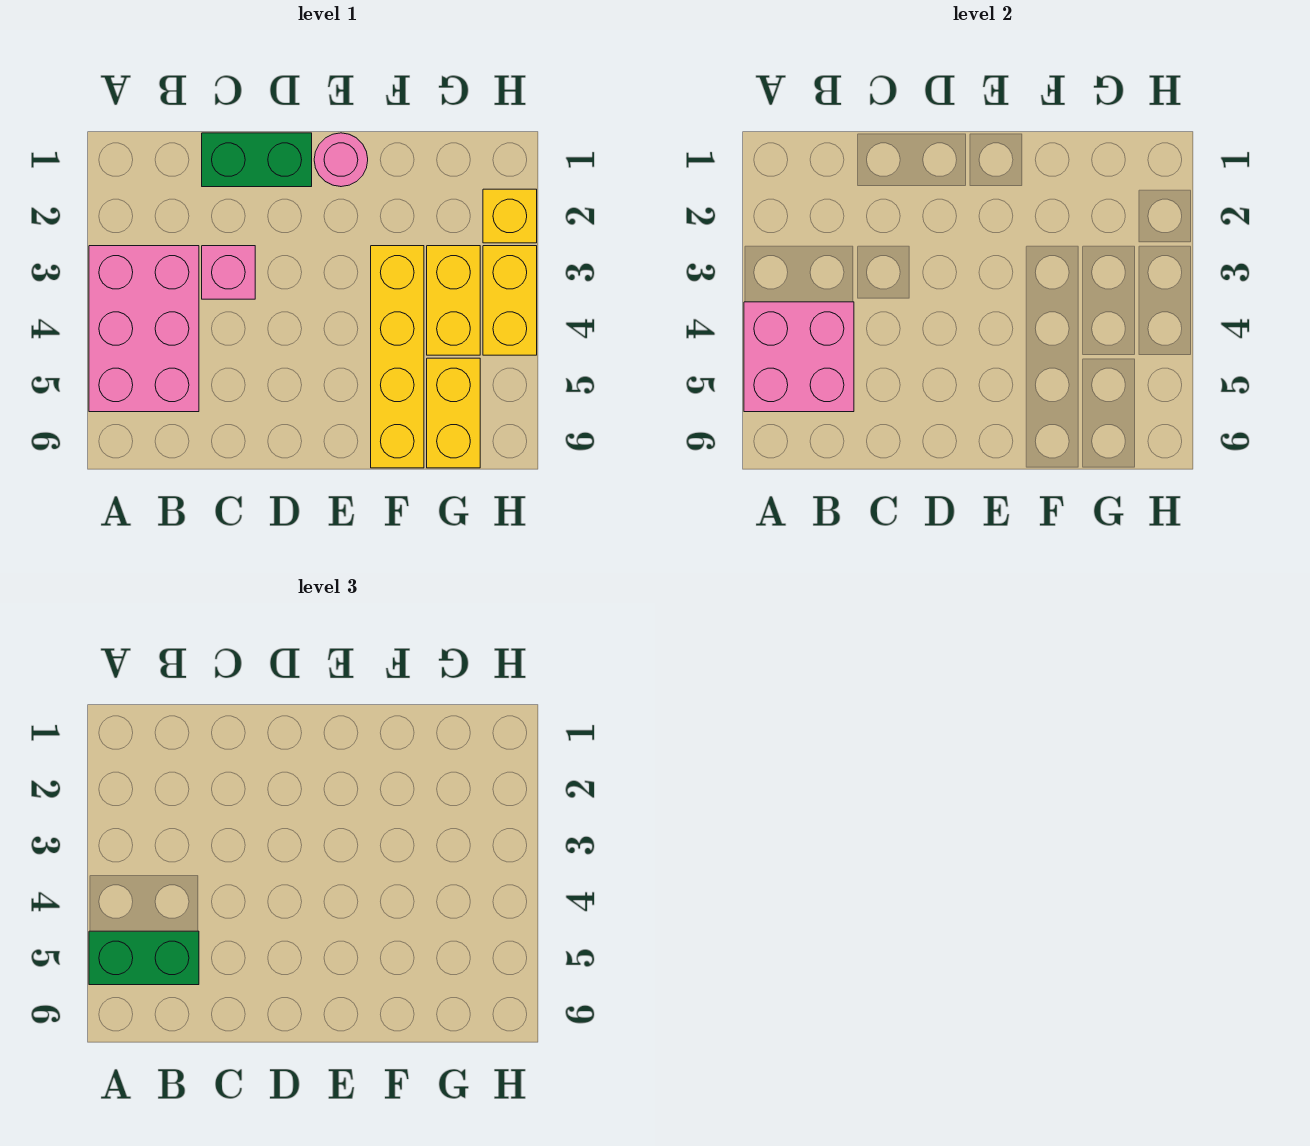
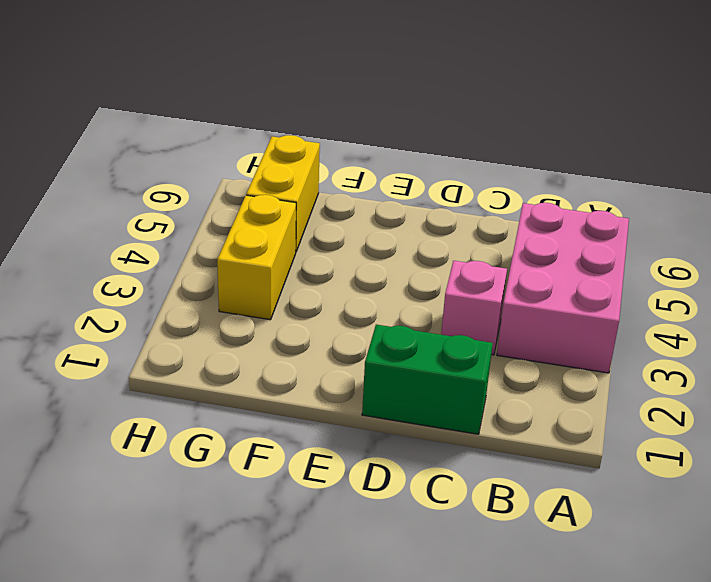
none -> pink round brick E1 level 1
none -> yellow brick F3:F6 level 1

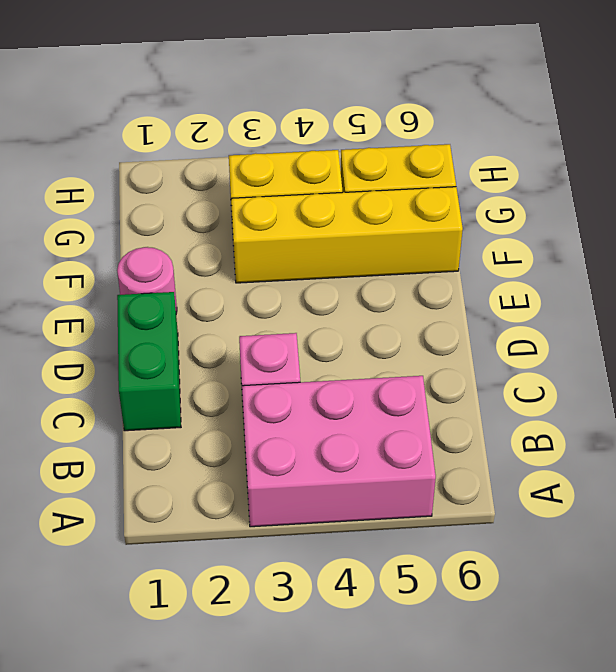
none -> yellow brick H2 level 1
none -> yellow brick H3:H4 level 1

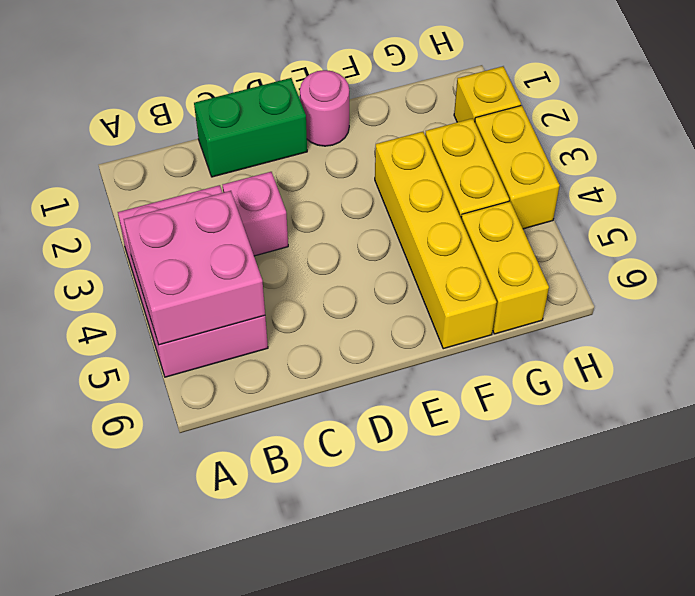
none -> green brick A5:B5 level 3

